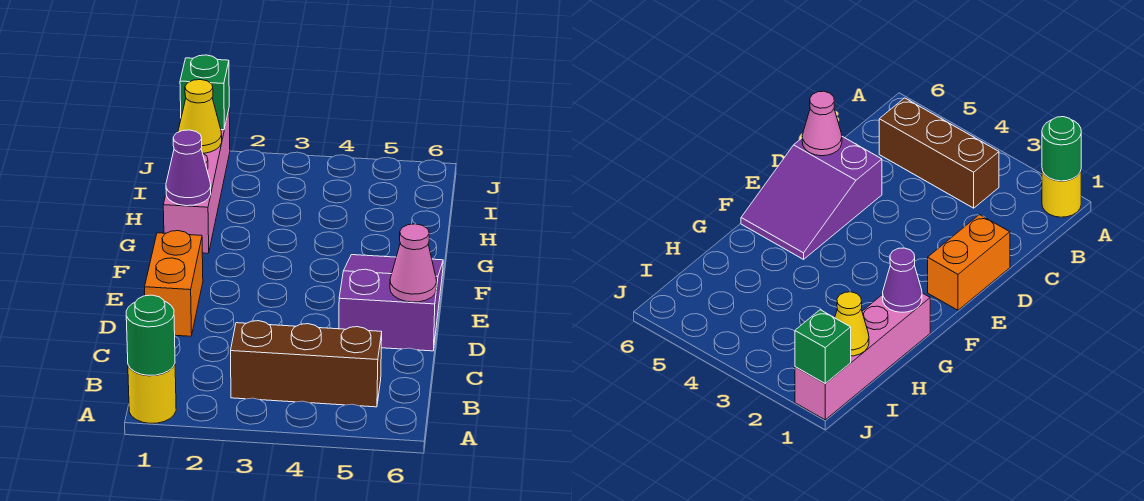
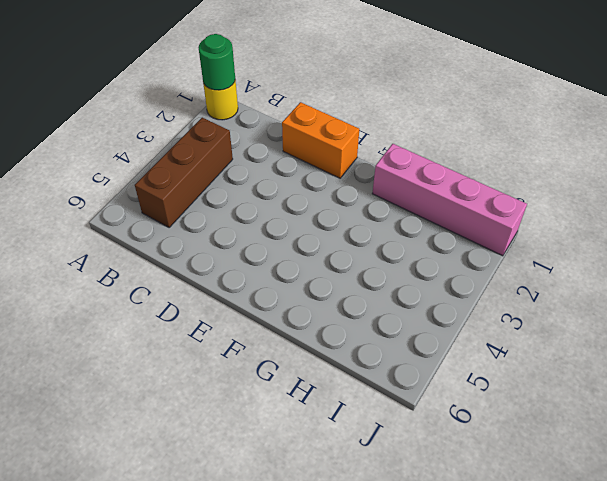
none -> purple slope D5:F6 level 1 top D
none -> pink cone D6 level 2

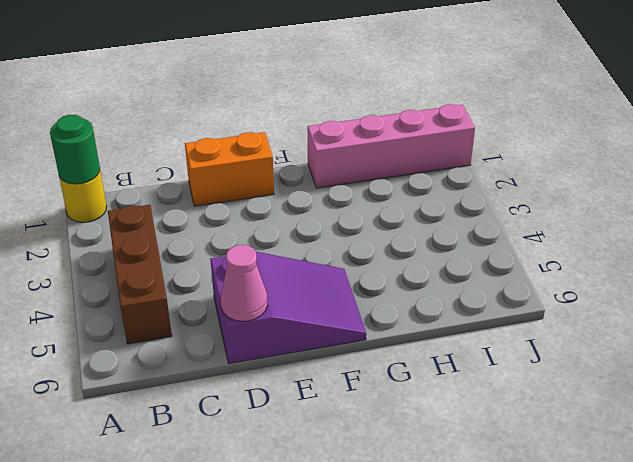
none -> purple cone G1 level 2
none -> yellow cone I1 level 2

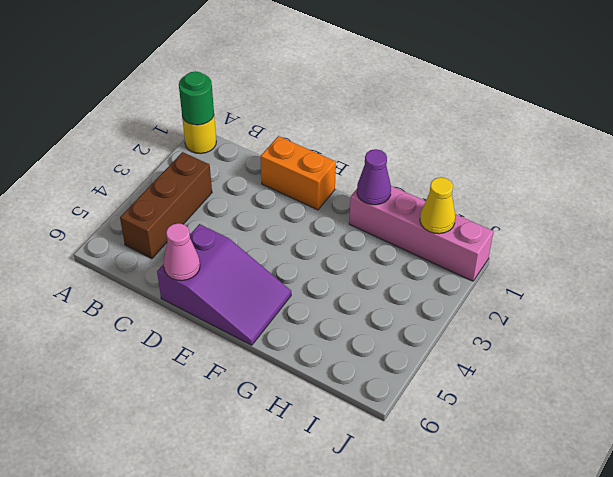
none -> green brick J1 level 2

